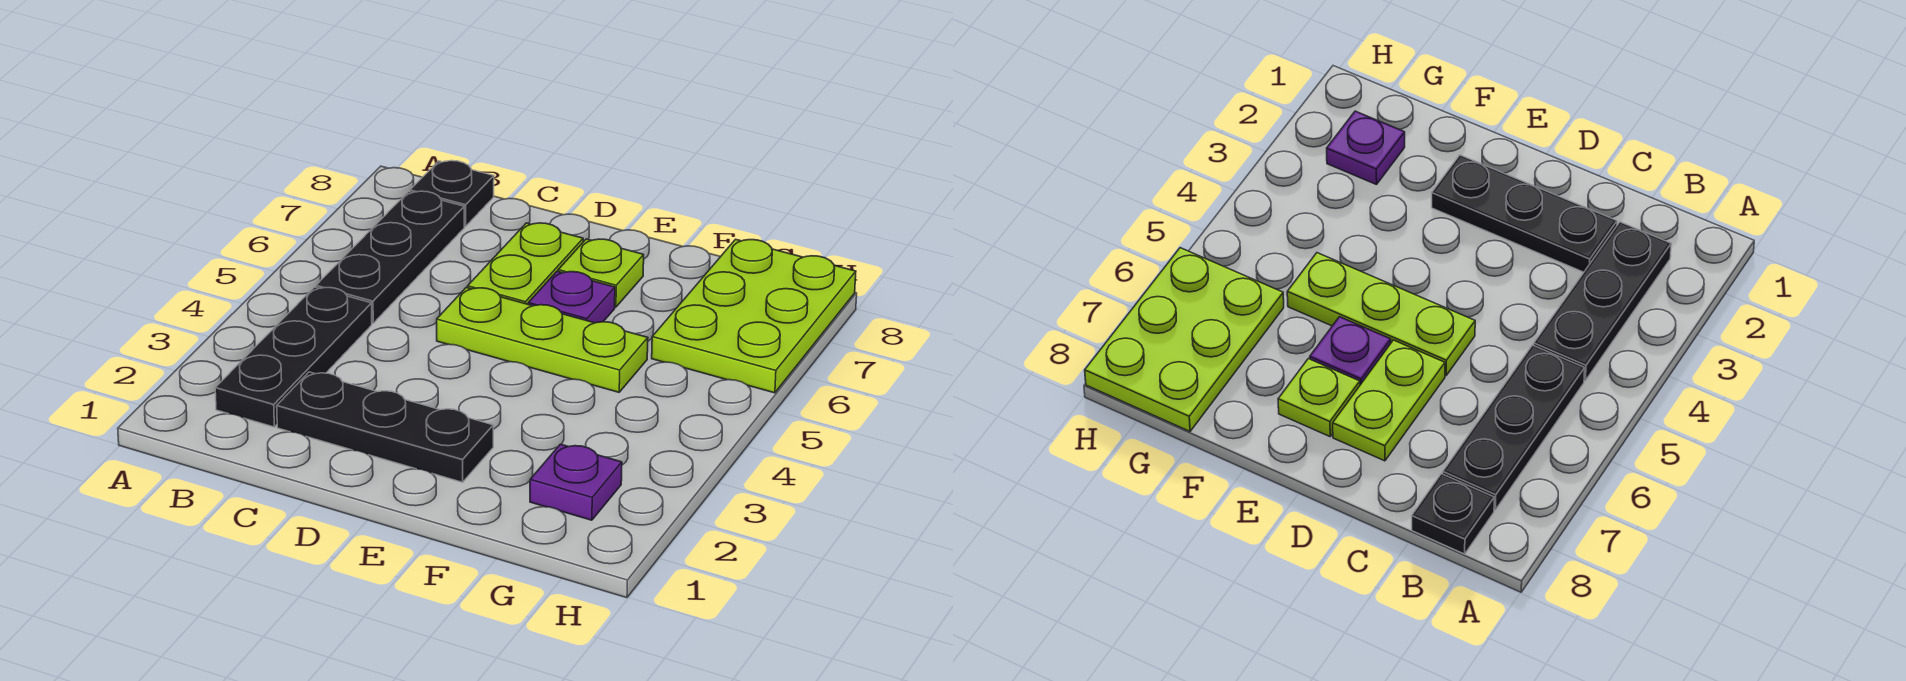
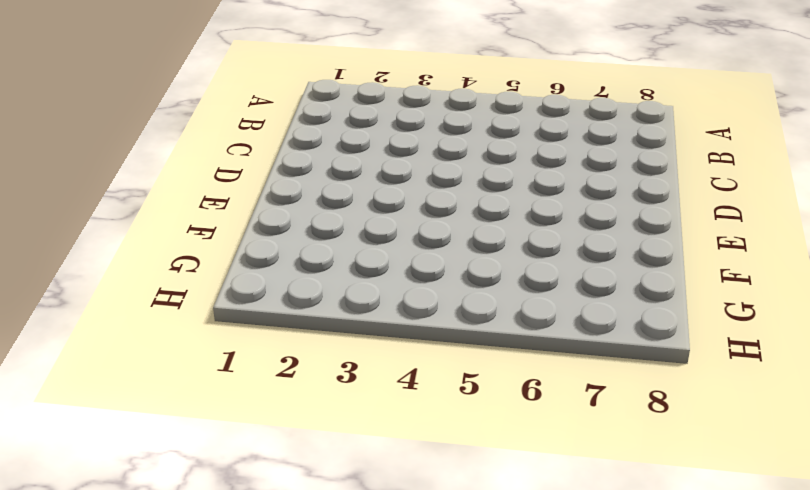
none -> black plate B2:B4 level 1
none -> black plate B5:B7 level 1

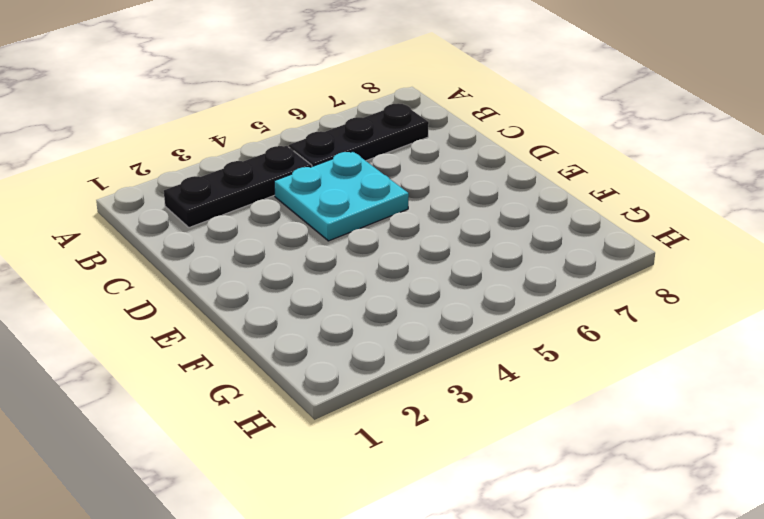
cyan plate C4:D5 level 1 -> lime plate D5:F5 level 1
none -> black plate B8 level 1
none -> black plate C2:E2 level 1

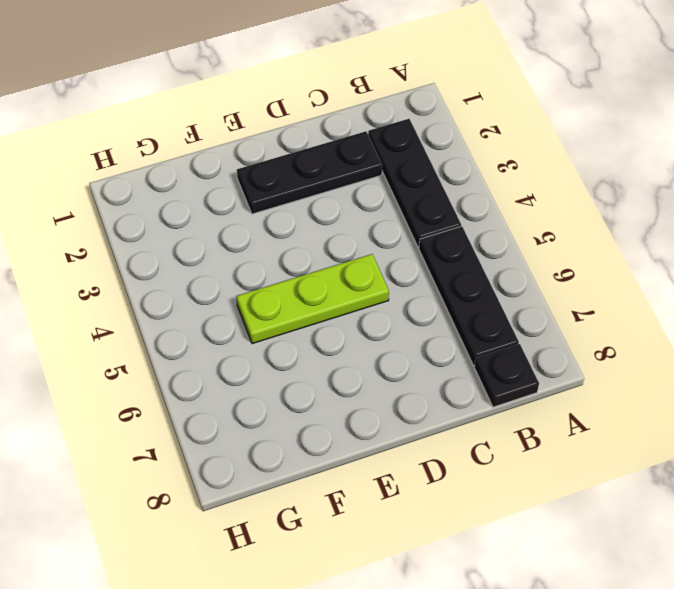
none -> lime plate D6:D7 level 1
none -> purple plate E6 level 1

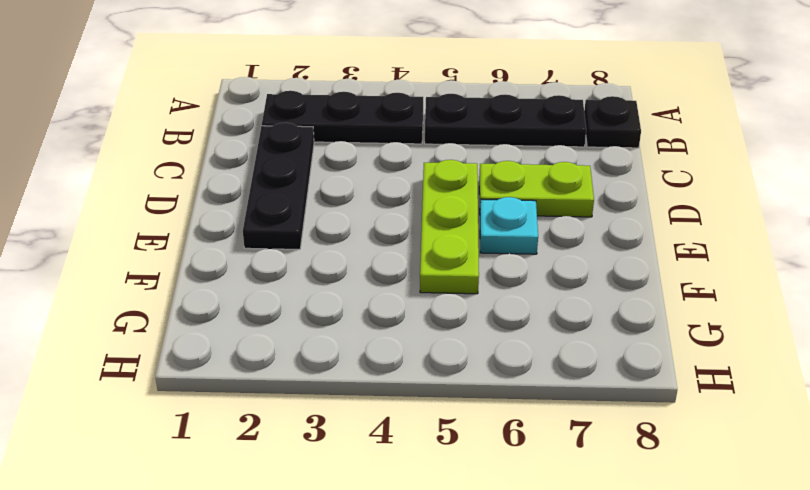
cyan plate E6 level 1 -> purple plate E6 level 1
none -> lime plate E7 level 1
none -> purple plate G2 level 1

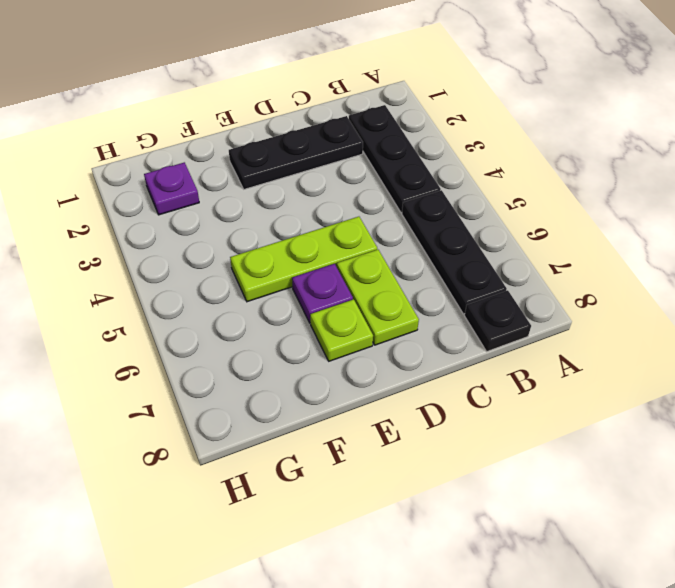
none -> lime plate G6:H8 level 1

